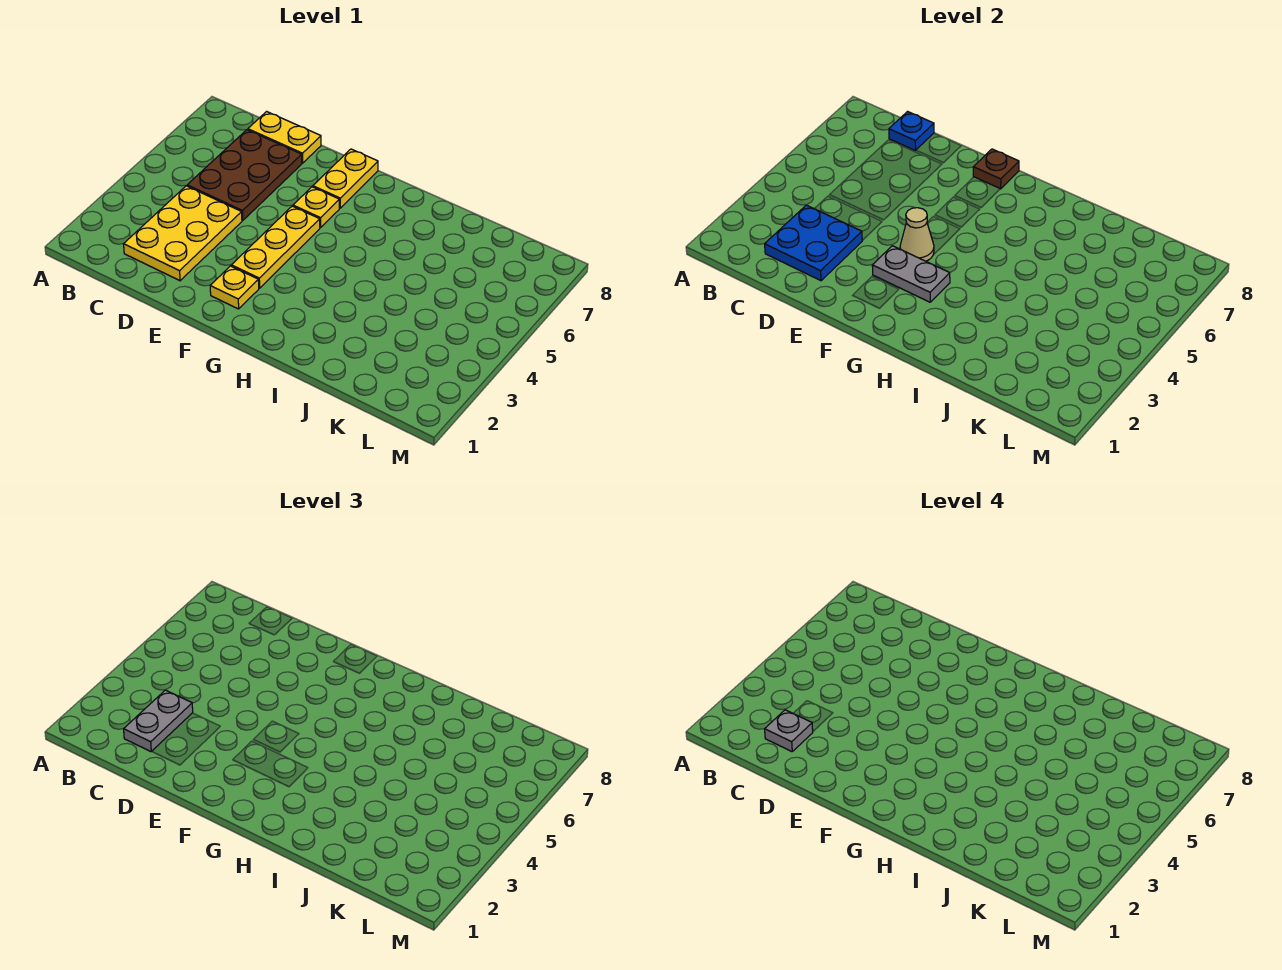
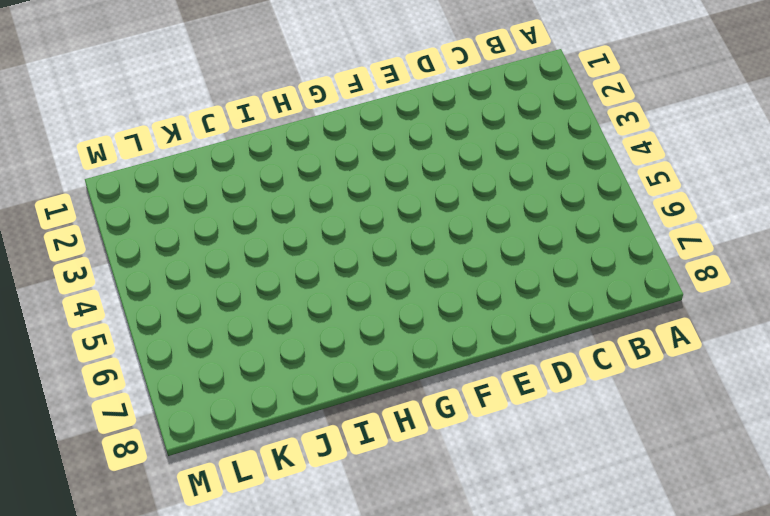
none -> yellow plate C2:D4 level 1
none -> brown plate C5:D7 level 1
none -> yellow plate C8:D8 level 1

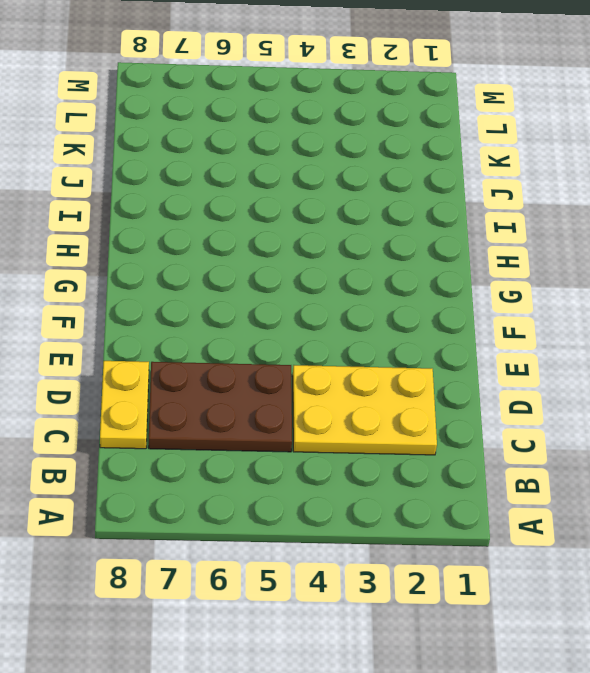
none -> yellow plate F2 level 1
none -> yellow plate F3:F5 level 1
none -> yellow plate F6 level 1

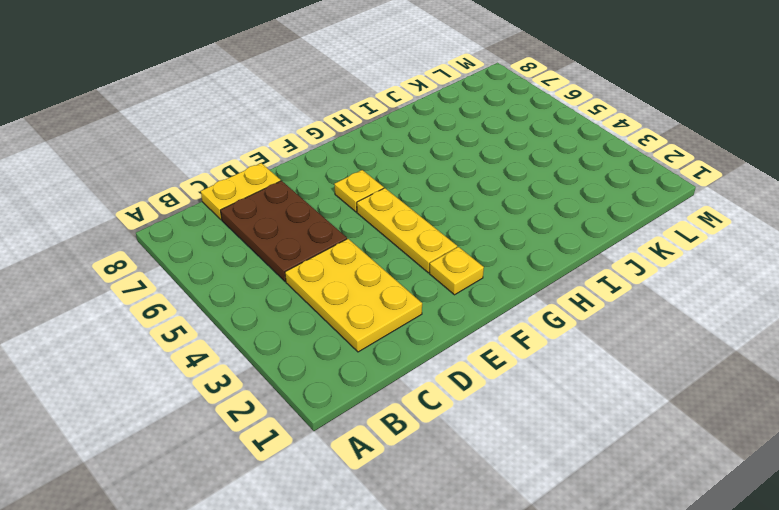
none -> yellow plate F7:F8 level 1
none -> blue plate C2:D3 level 2
none -> blue plate C8 level 2

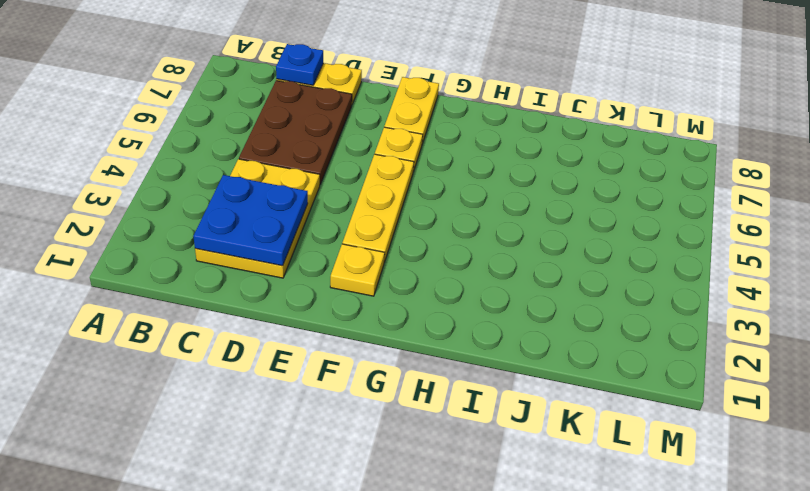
none -> grey plate F3:G3 level 2
none -> tan cone F4 level 2
none -> brown plate F8 level 2

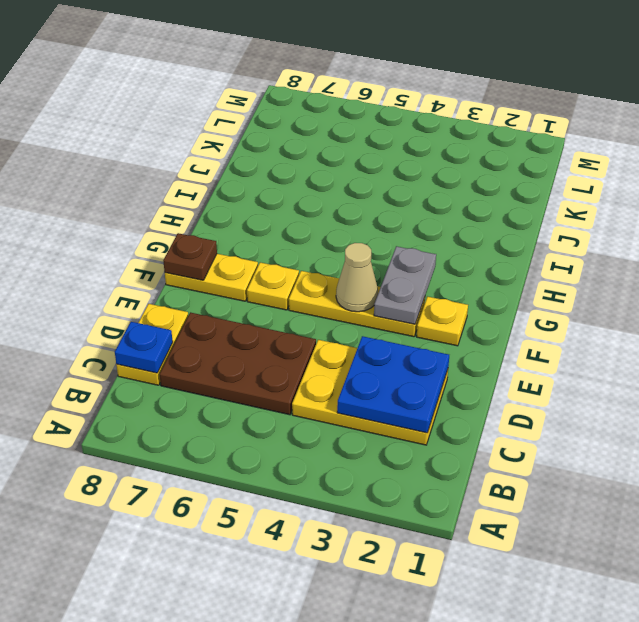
none -> grey plate C2:C3 level 3
none -> grey plate C2 level 4

